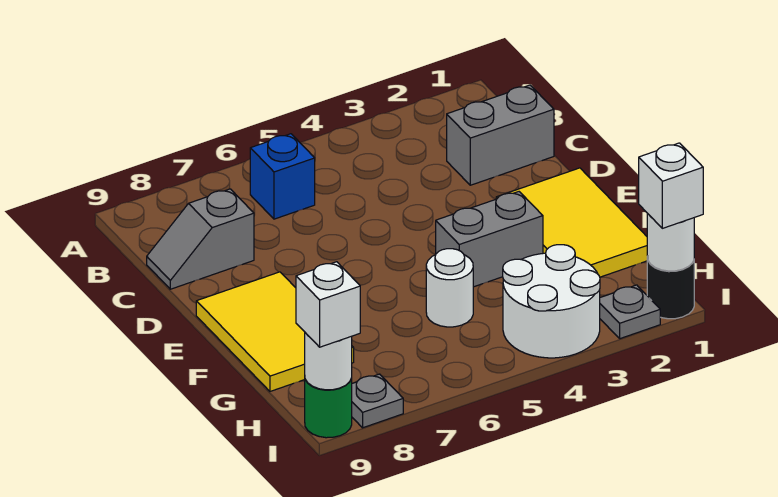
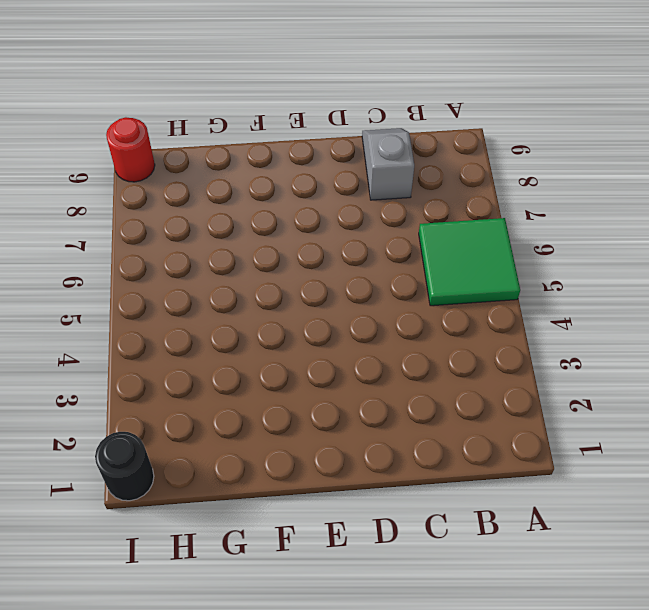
green tile A5:B6 level 1 -> blue brick B6 level 1
red round brick I9 level 1 -> green round brick I9 level 1
none -> grey brick C1:C2 level 1
none -> yellow tile E1:G2 level 1
none -> yellow tile E8:G9 level 1

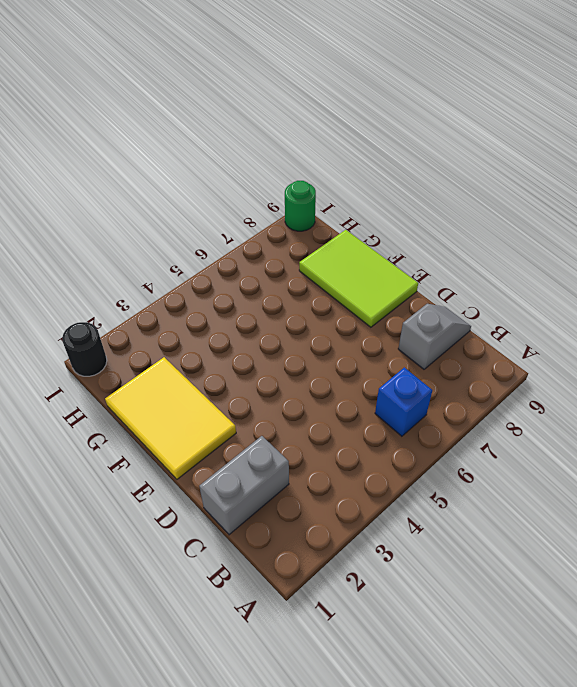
lime tile E8:G9 level 1 -> yellow tile E8:G9 level 1
none -> grey brick F3:F4 level 1
none -> white round brick G5 level 1
none -> white round brick H3:I4 level 1

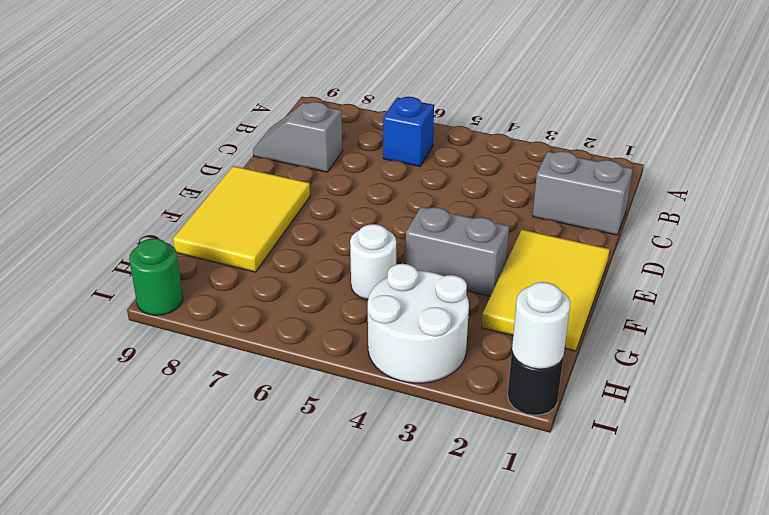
none -> grey plate I2 level 1
none -> grey plate I8 level 1
none -> white round brick I9 level 2

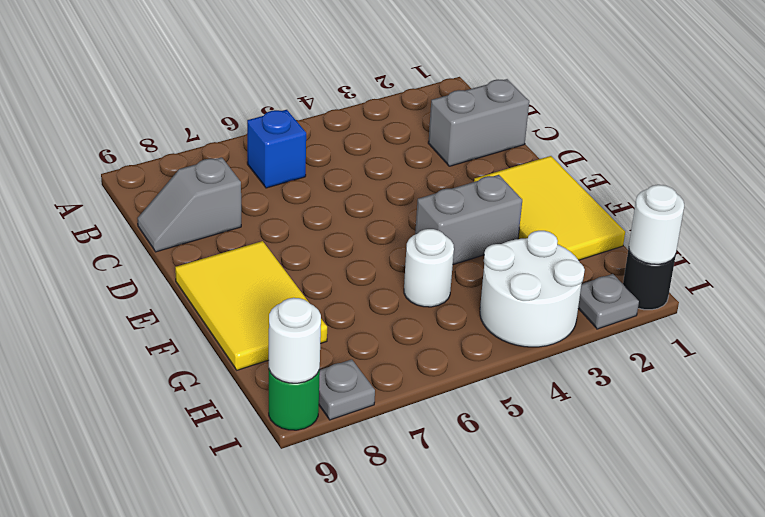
none -> white brick I1 level 3
none -> white brick I9 level 3

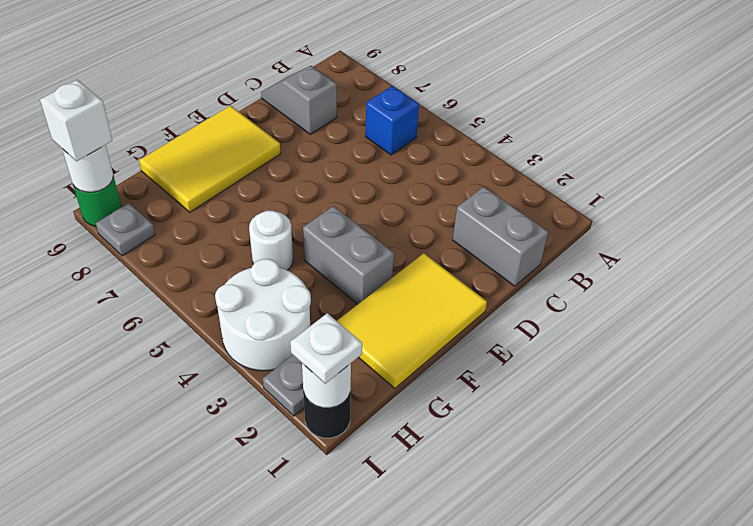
white plate I1 level 3 -> white brick I1 level 3

